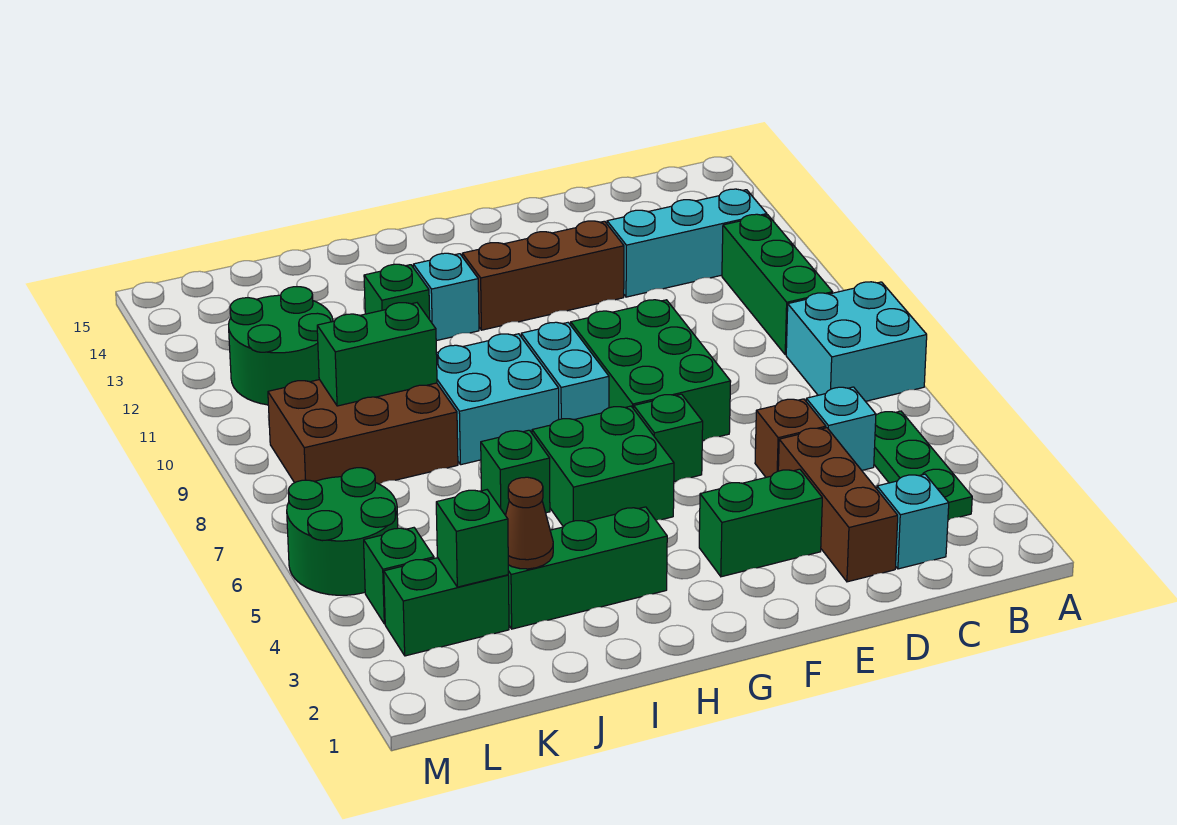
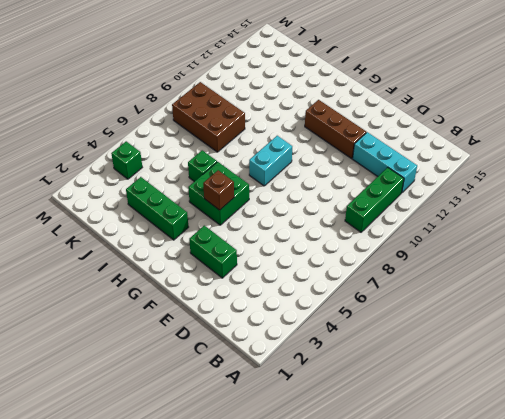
brown brick G5 level 2 -> brown brick D5 level 1
none -> cyan brick A7:B8 level 1
none -> green plate B3:B5 level 1
none -> cyan brick C2 level 1

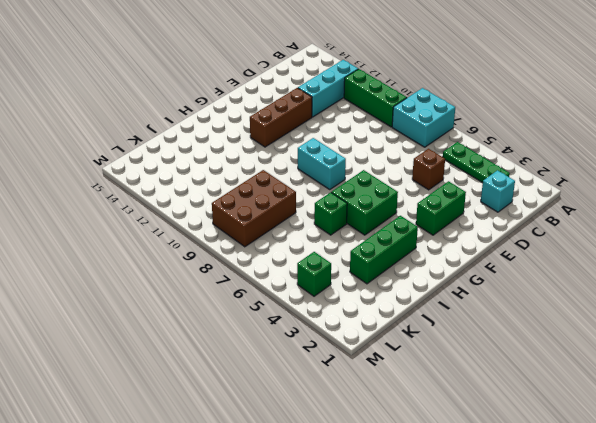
none -> cyan brick C5 level 1
none -> brown brick D2:D4 level 1
none -> green brick E7:F9 level 1

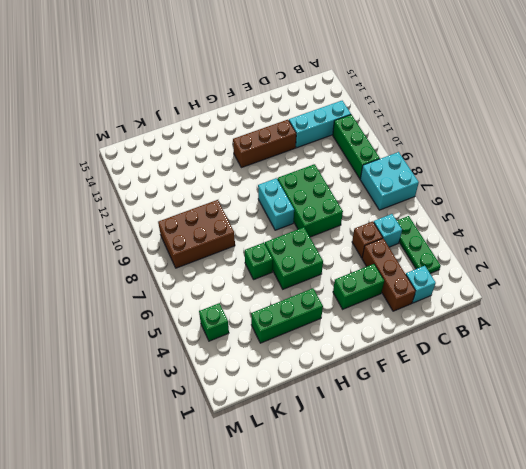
none -> green brick F6 level 1
none -> cyan brick H8:I9 level 1
none -> cyan brick H12 level 1

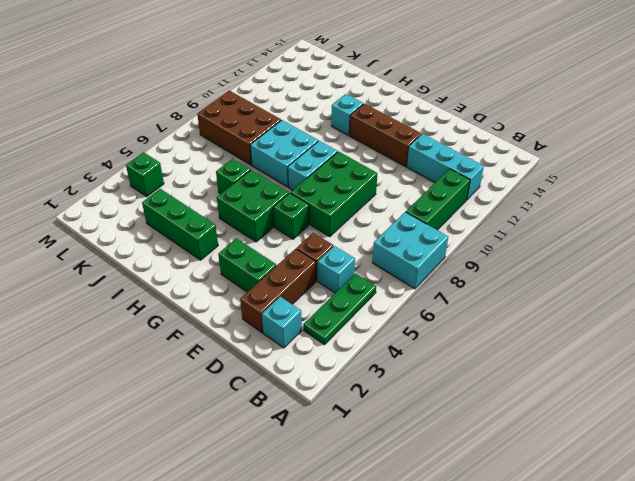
none -> green brick I12 level 1
none -> green brick K3:L3 level 1
none -> green round brick K11:L12 level 1

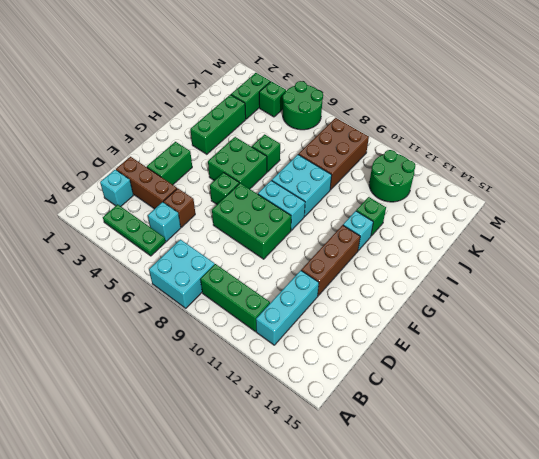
none -> brown cone J3 level 2
none -> green brick J9:K9 level 2
none -> green brick K3 level 2

